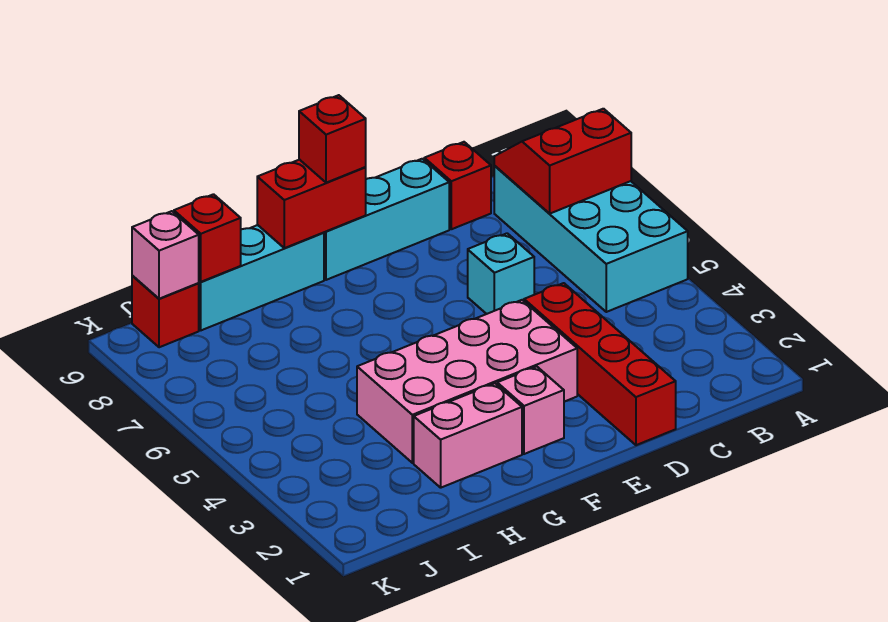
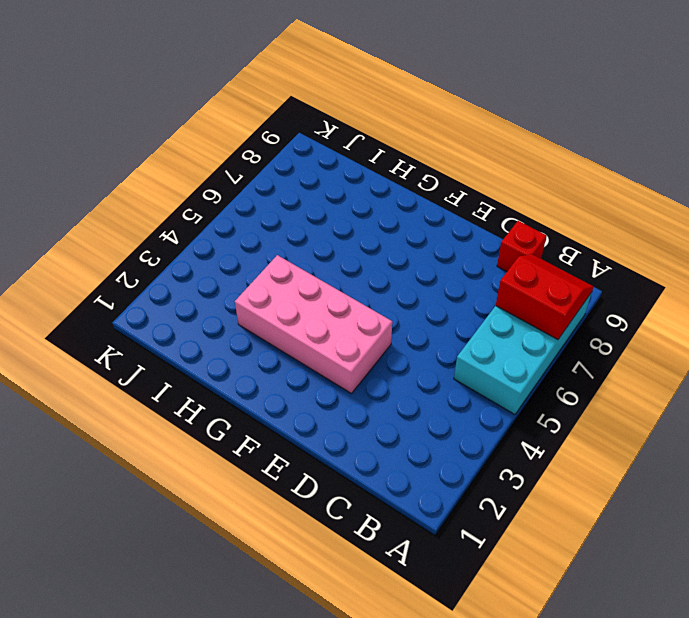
none -> red brick D1:D4 level 1
none -> cyan brick D6 level 1
none -> cyan brick D9:F9 level 1

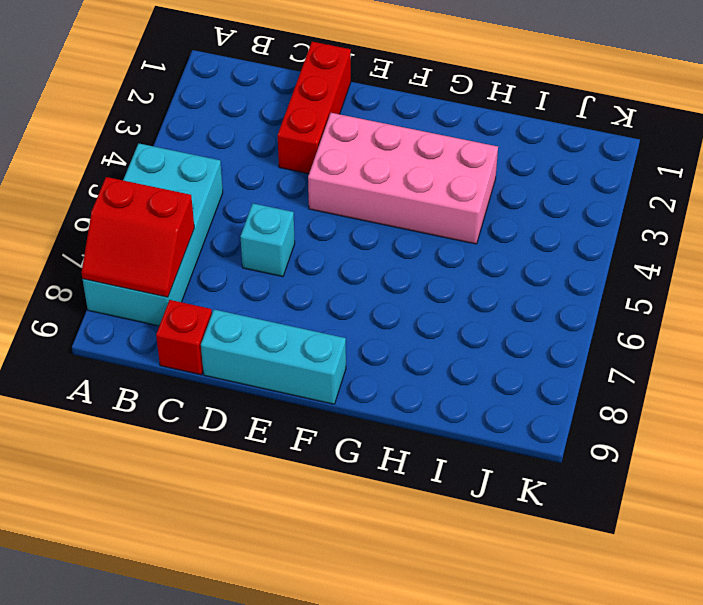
red brick D1:D3 level 1 -> red brick D1:D4 level 1
none -> pink brick F2 level 1
none -> pink brick G2:H2 level 1
none -> cyan brick G9:I9 level 1

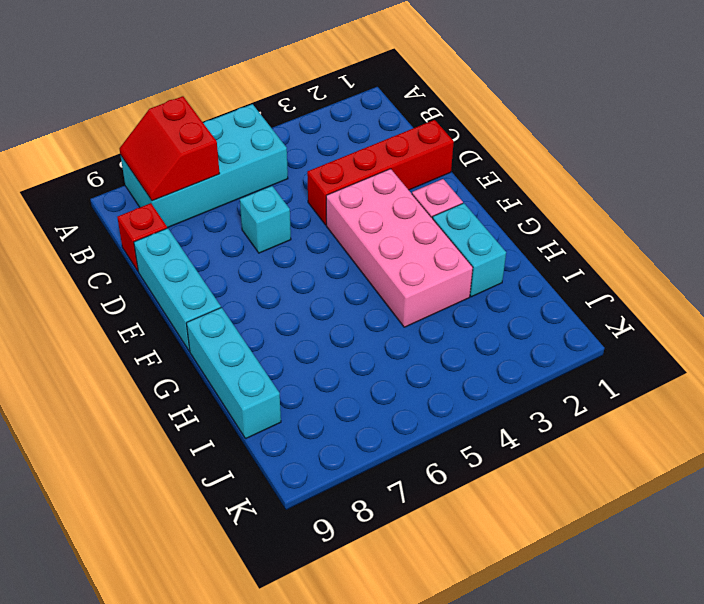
cyan brick G2:H2 level 1 -> pink brick G2:H2 level 1
none -> red brick J9 level 1
none -> red brick F9:G9 level 2
none -> red brick I9 level 2

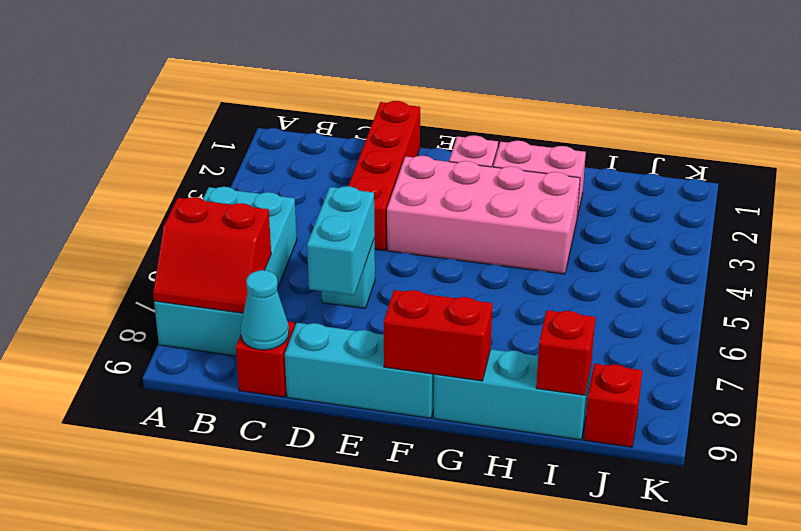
cyan cone C9 level 2 -> none
cyan brick D6:D7 level 2 -> none
none -> pink brick J9 level 2
none -> red brick F9 level 3

